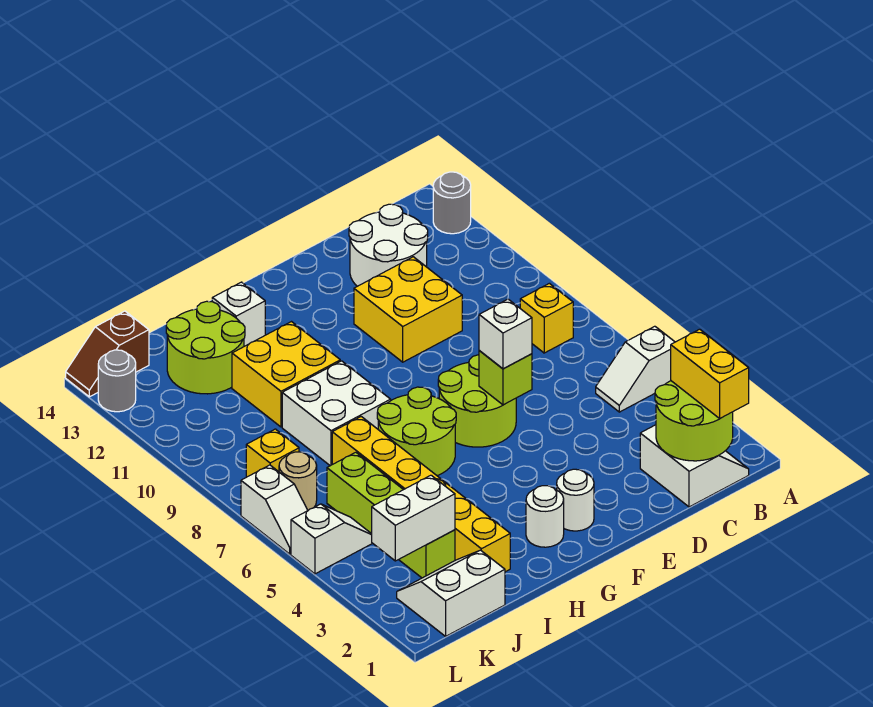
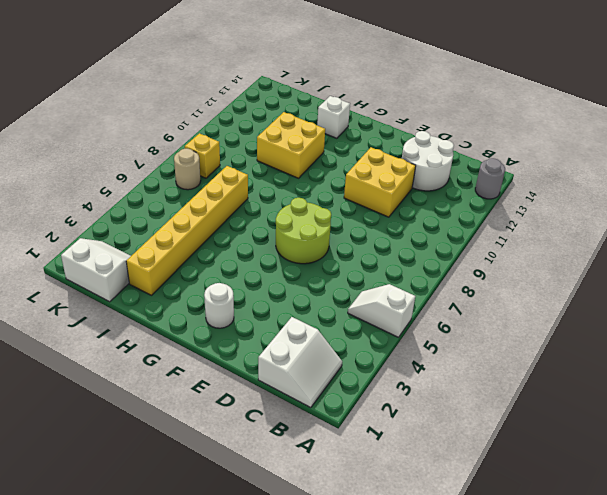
none -> yellow brick B8 level 1
none -> white round brick G2 level 1
none -> lime round brick G6:H7 level 1

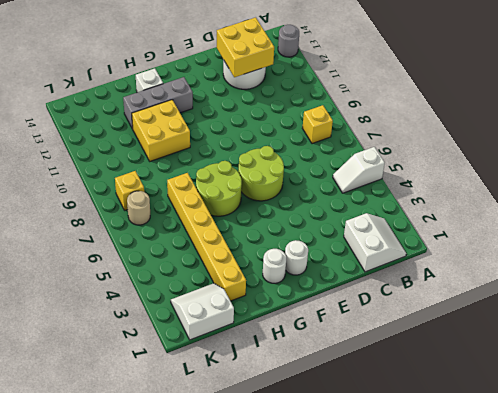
yellow brick C12:D13 level 2 -> yellow brick D10:E11 level 1
grey brick G12:I12 level 1 -> lime round brick I12:J13 level 1
none -> white brick H8:I9 level 1
none -> lime brick J3:J6 level 1
none -> white slope K5:L5 level 1 top L

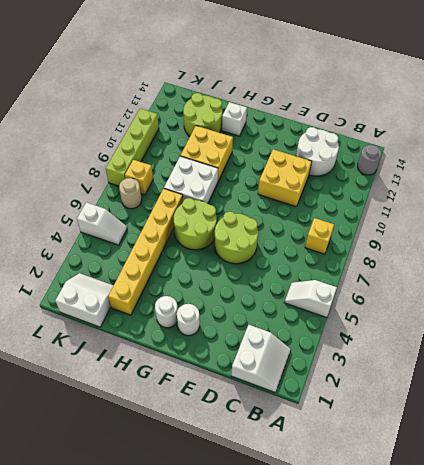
lime brick L8:L11 level 1 -> lime brick J3:J6 level 1
none -> brown slope K14:L14 level 1 top K
none -> white slope L6:L7 level 1 top 7
none -> grey round brick L13 level 1

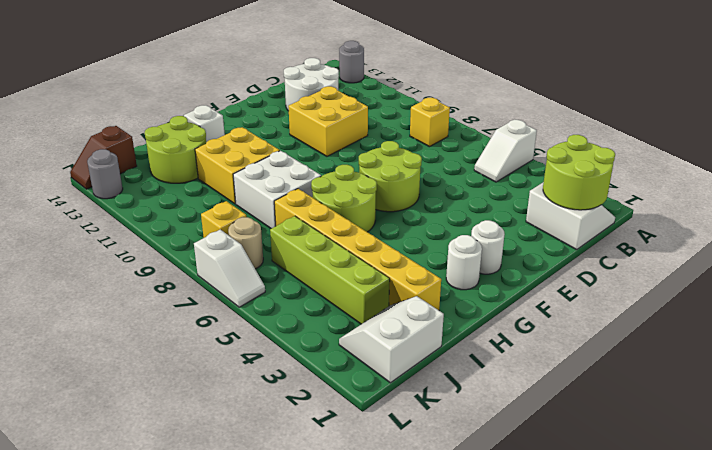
none -> white slope K5:L5 level 1 top L
none -> lime brick E6 level 2
none -> white brick J3:K3 level 2

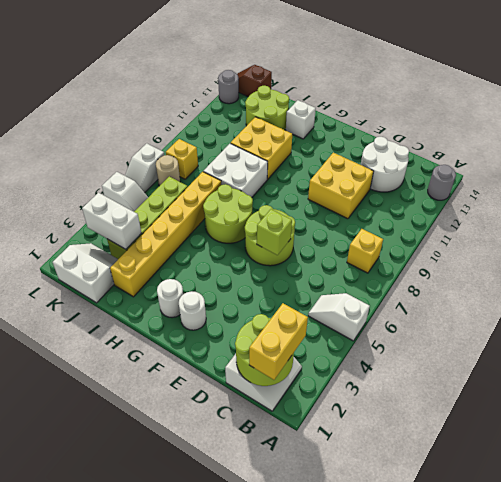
none -> white brick E6 level 3

